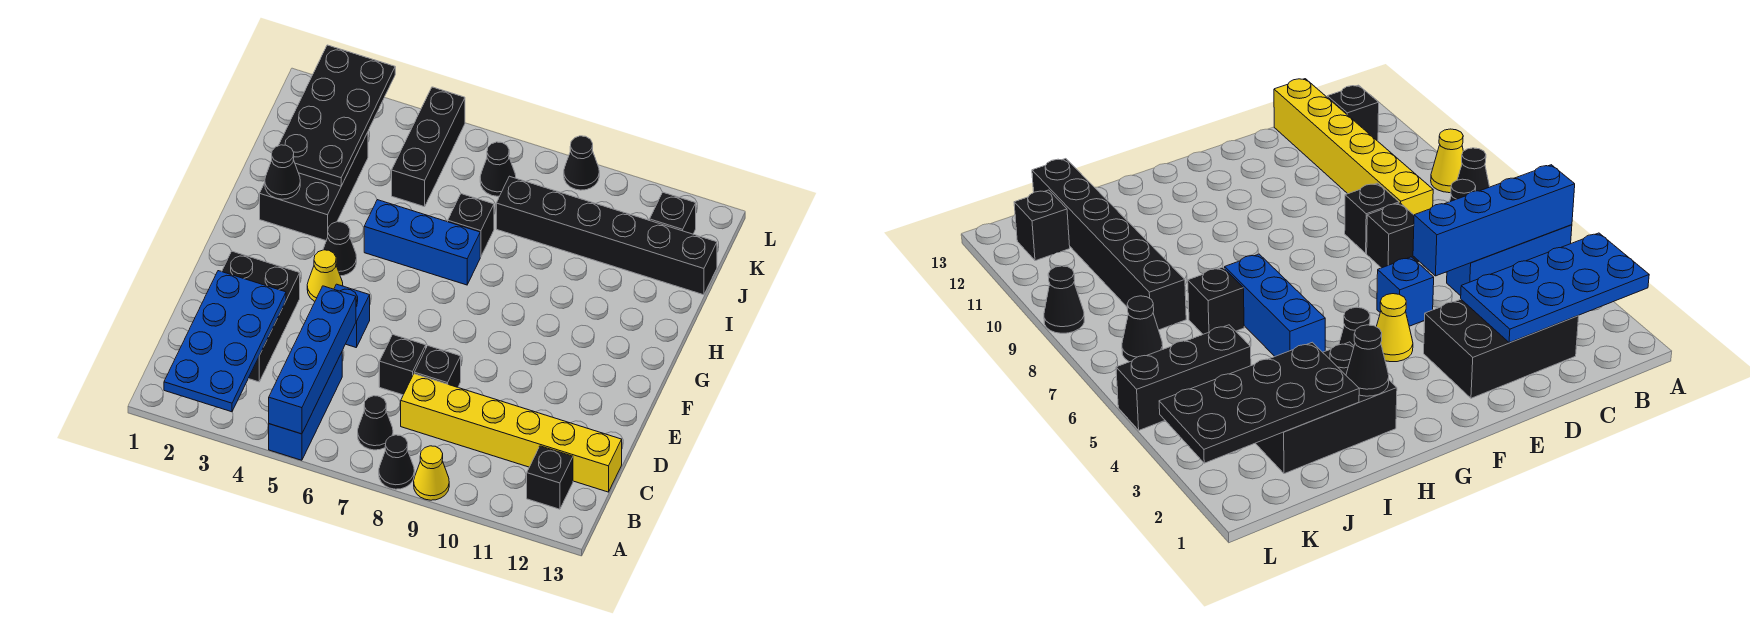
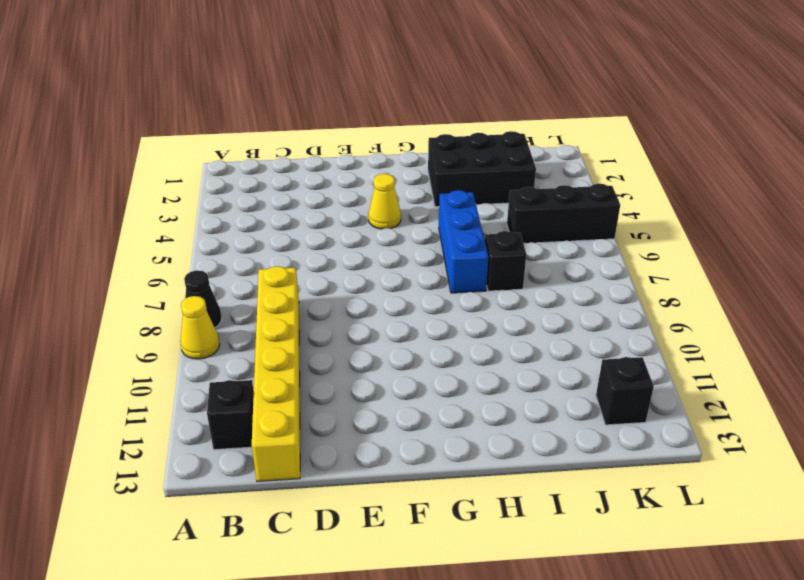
none -> blue brick A5:C5 level 1
none -> black cone B7 level 1
none -> black brick C2:E3 level 1

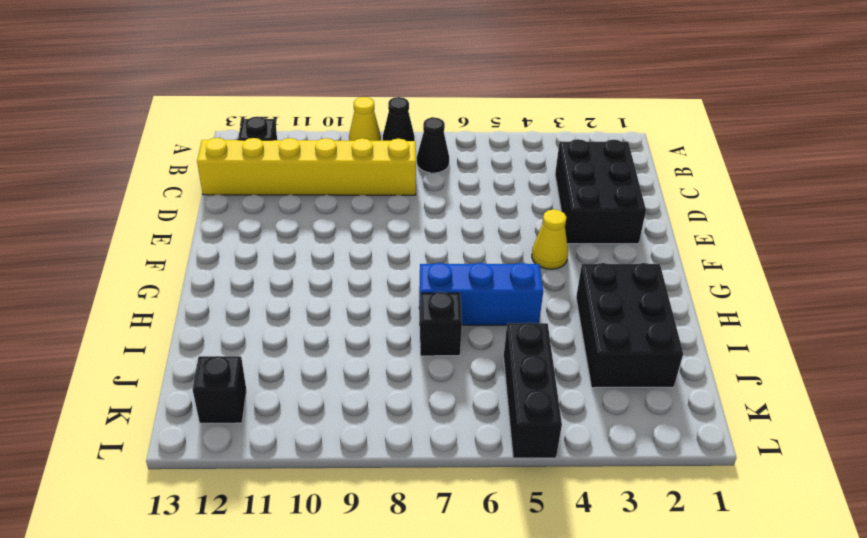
none -> blue brick A5:C5 level 1
none -> black brick D7 level 1
none -> black brick D8 level 1

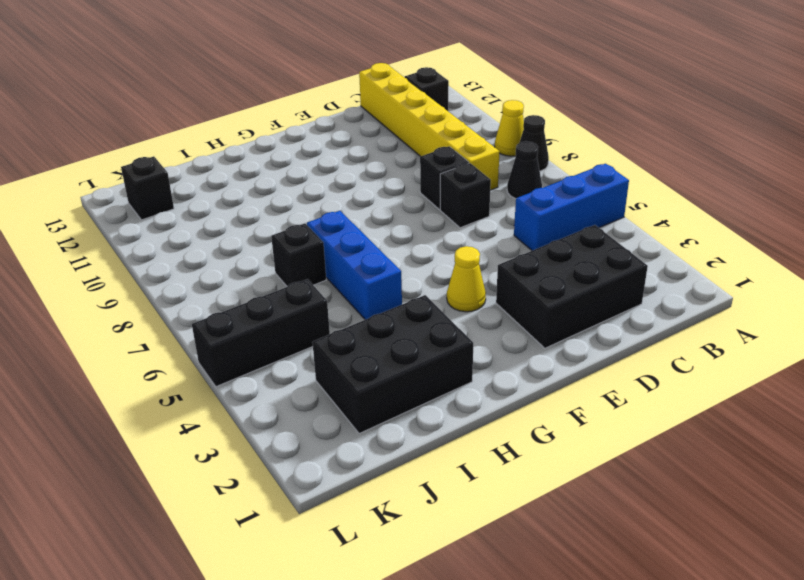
none -> blue brick E5 level 1
none -> black cone G4 level 1
none -> black brick J8:J13 level 1

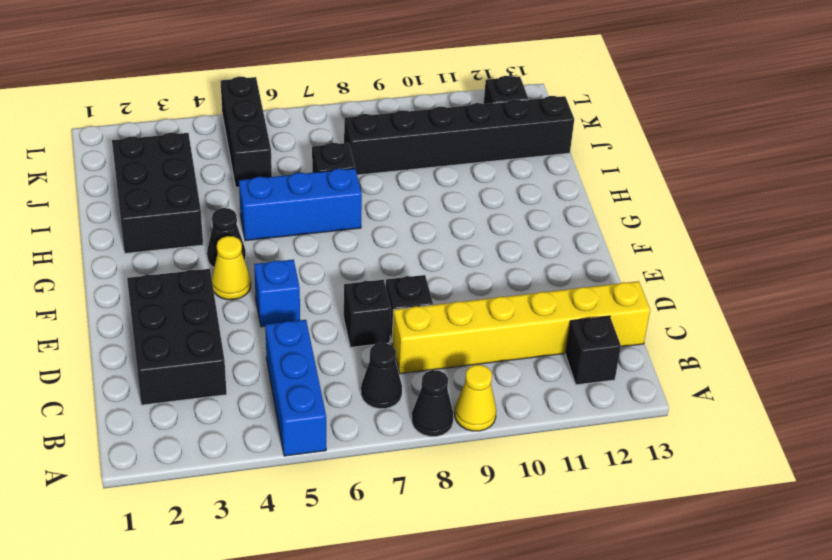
none -> black cone K7 level 1
none -> black cone L9 level 1
none -> blue plate A2:D3 level 2

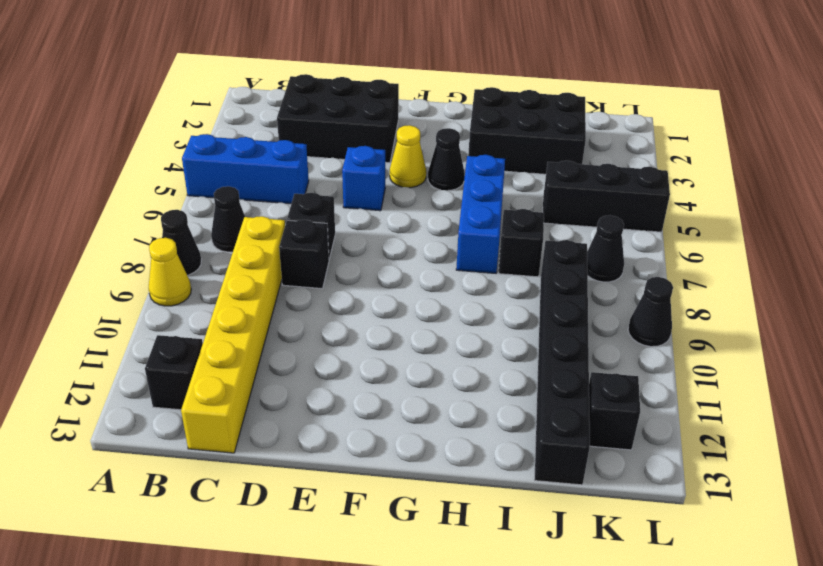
none -> blue plate A2:D3 level 2
none -> blue brick A5:D5 level 2
none -> black cone H2 level 2

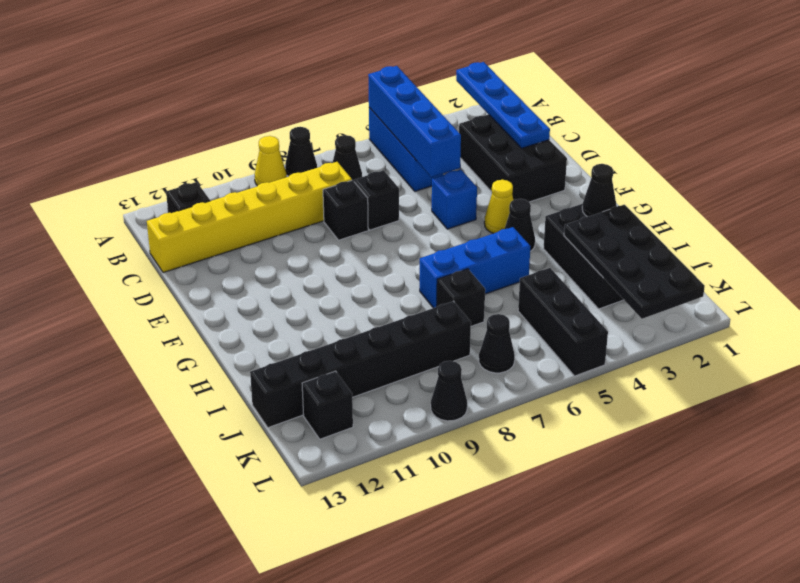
blue plate A2:D2 level 2 -> blue plate A2:D3 level 2

